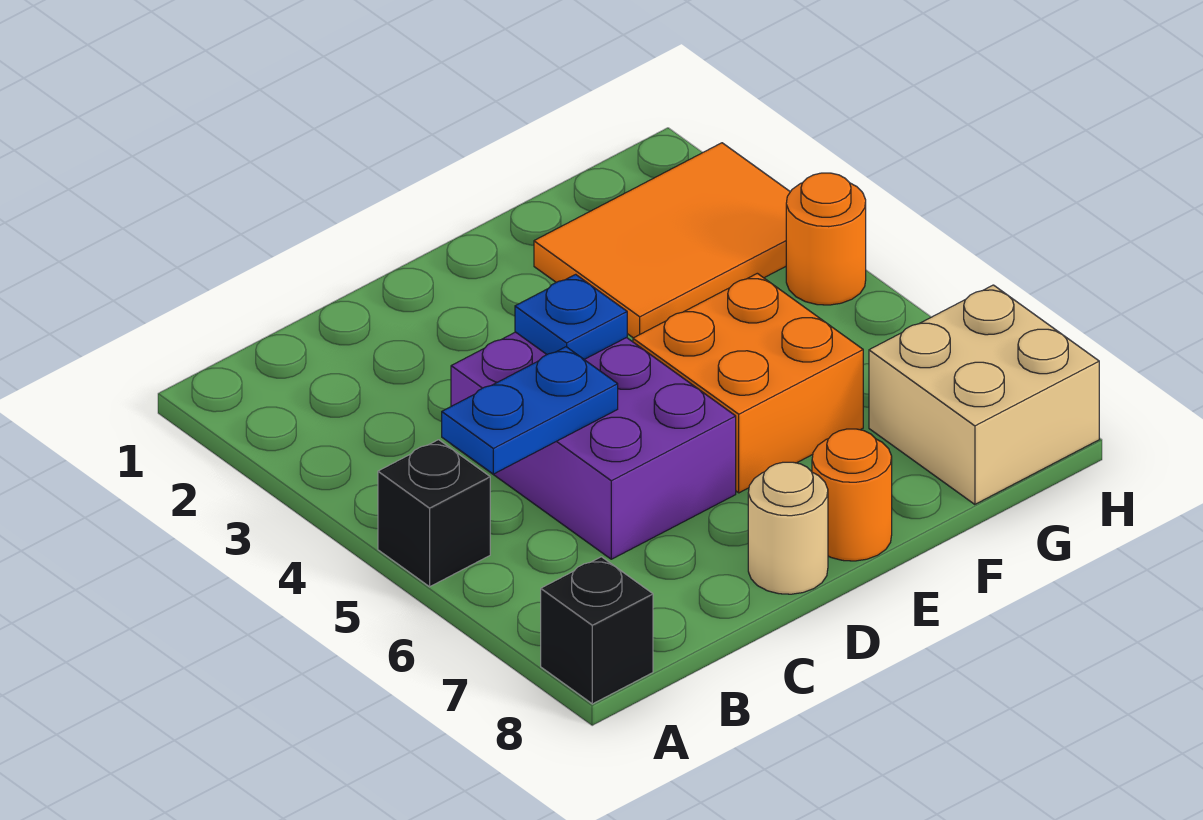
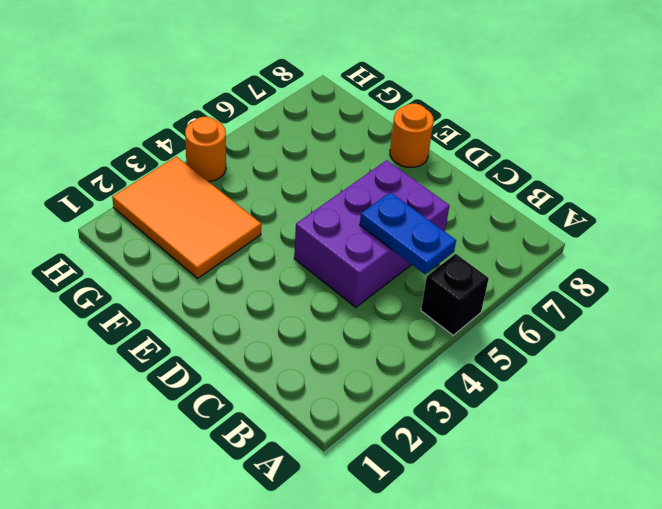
none -> black brick A8 level 1
none -> tan round brick D8 level 1

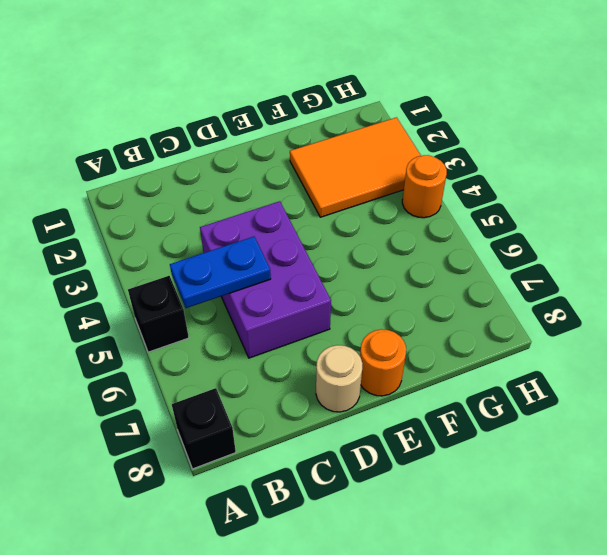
none -> orange brick E5:F6 level 1
none -> tan brick G7:H8 level 1

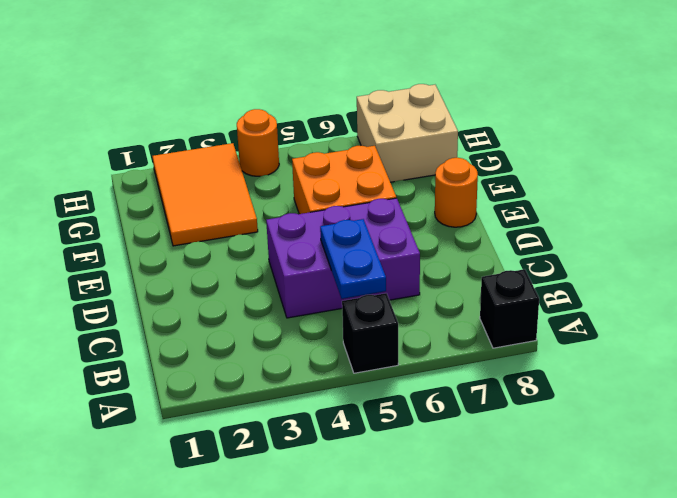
none -> tan round brick D8 level 1
none -> blue plate D4 level 2

